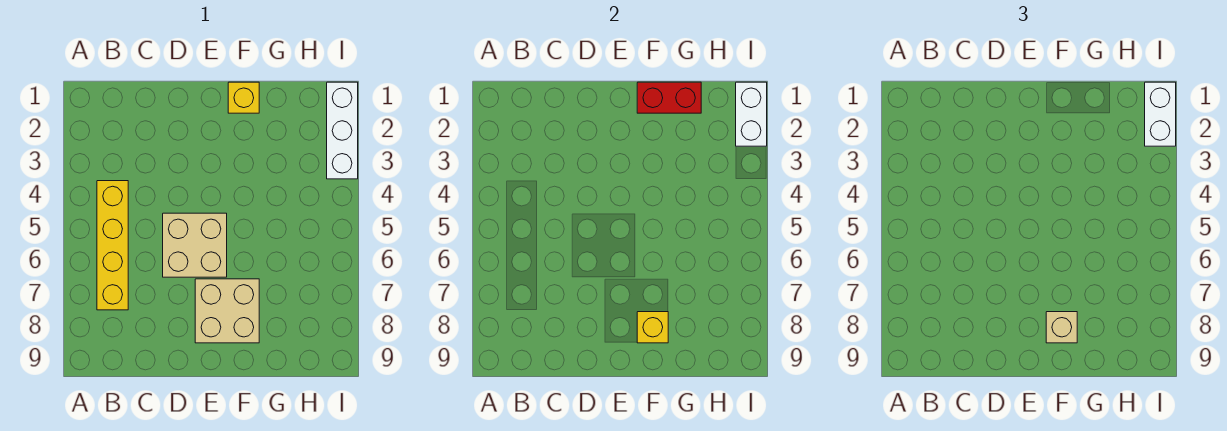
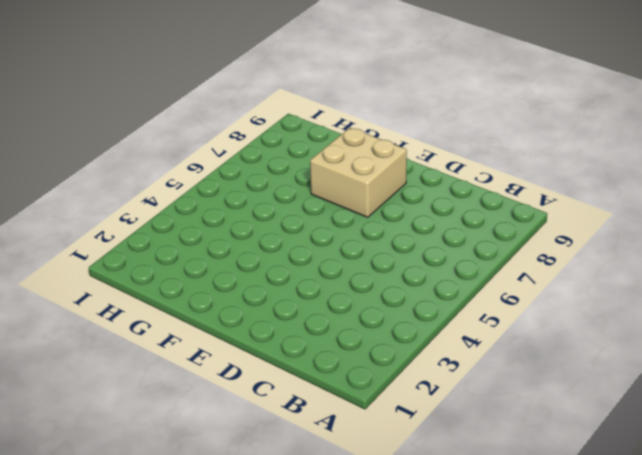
none -> yellow brick B4:B7 level 1
none -> tan brick D5:E6 level 1

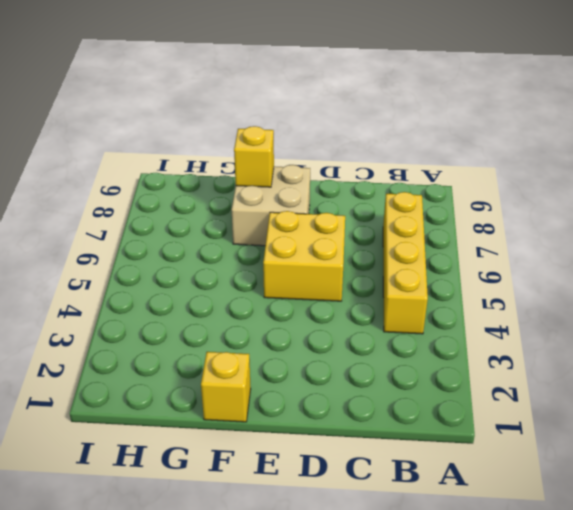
yellow brick D5:E6 level 1 -> tan brick D5:E6 level 1
none -> white brick I1:I3 level 1
none -> red brick F1:G1 level 2

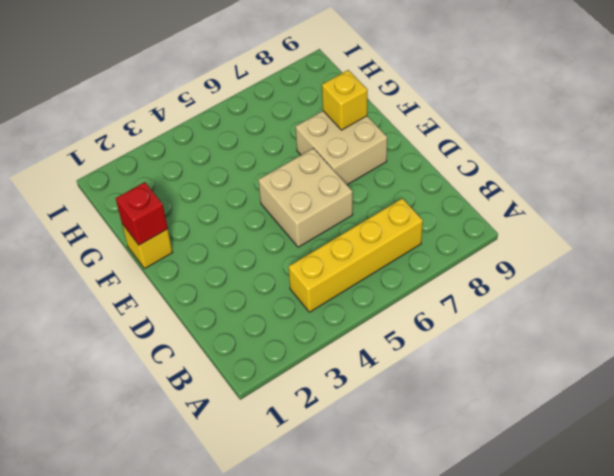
red brick F1 level 2 -> red brick F1:G1 level 2
none -> white brick I1:I3 level 1
none -> white brick I1:I2 level 2

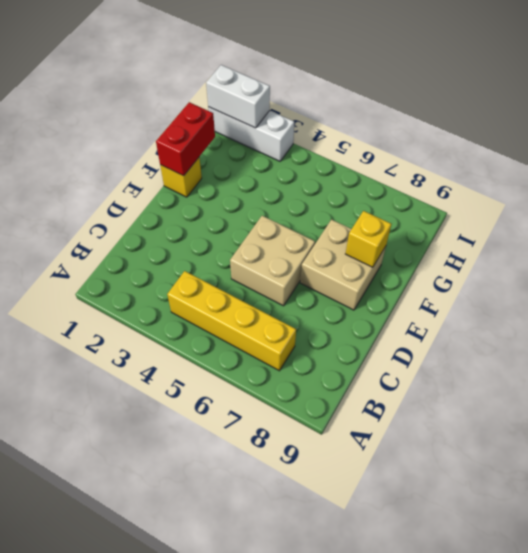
none -> tan brick F8 level 3
none -> white brick I1:I2 level 3

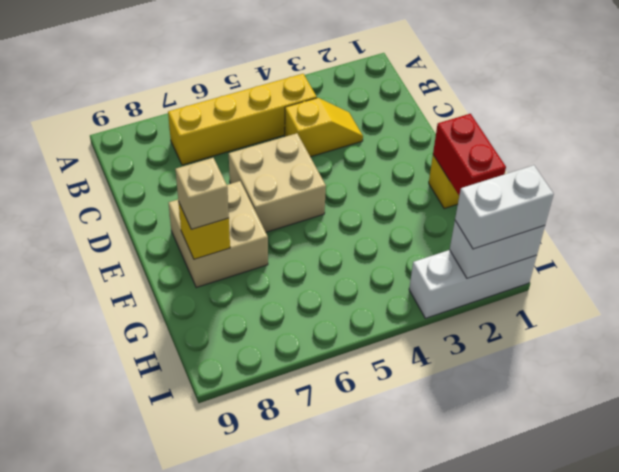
yellow slope C3:C4 level 1 top 4 -> none

